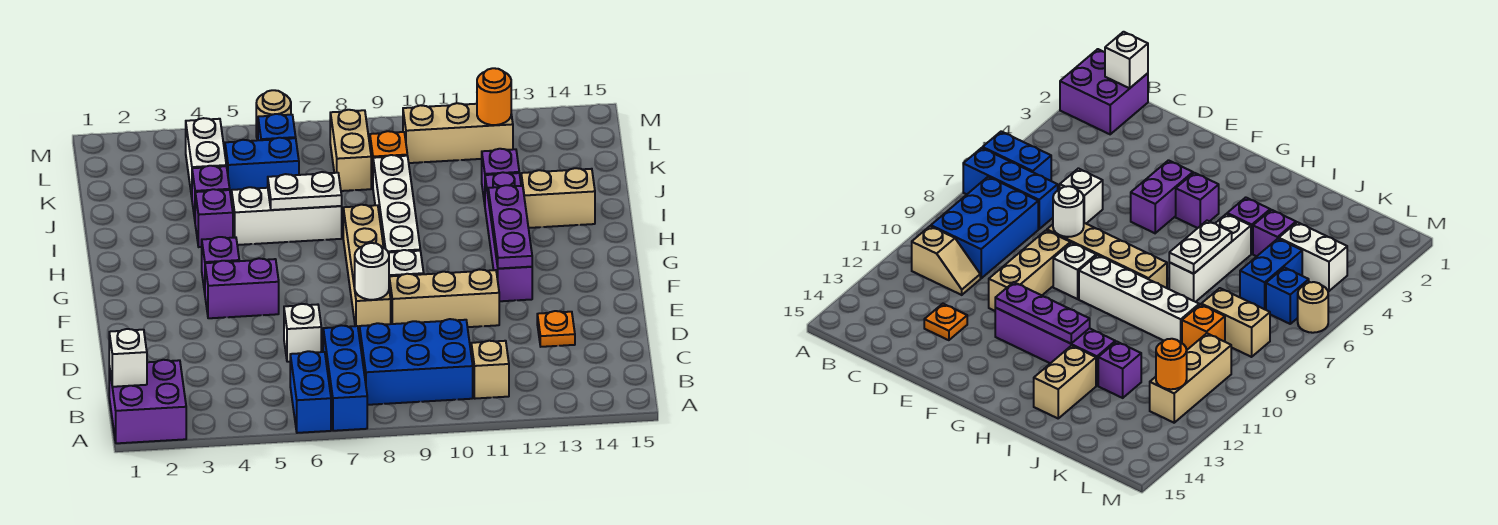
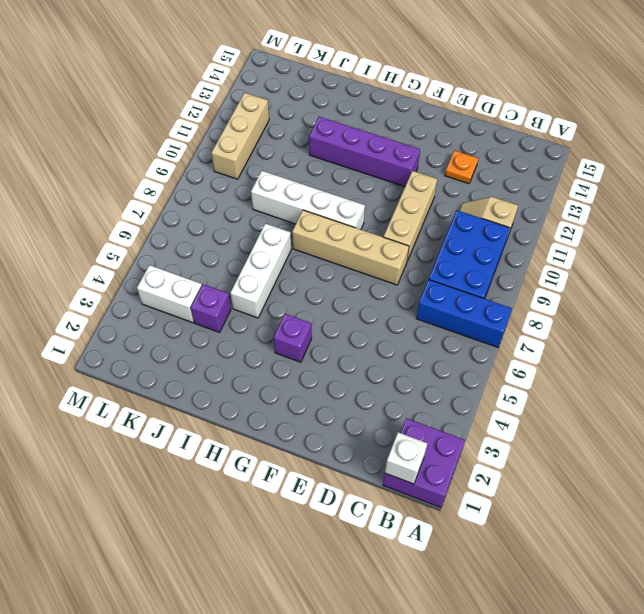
none -> blue brick A6:B6 level 1
none -> white brick D6 level 1
none -> purple brick F4:F5 level 1
none -> white brick F9 level 1

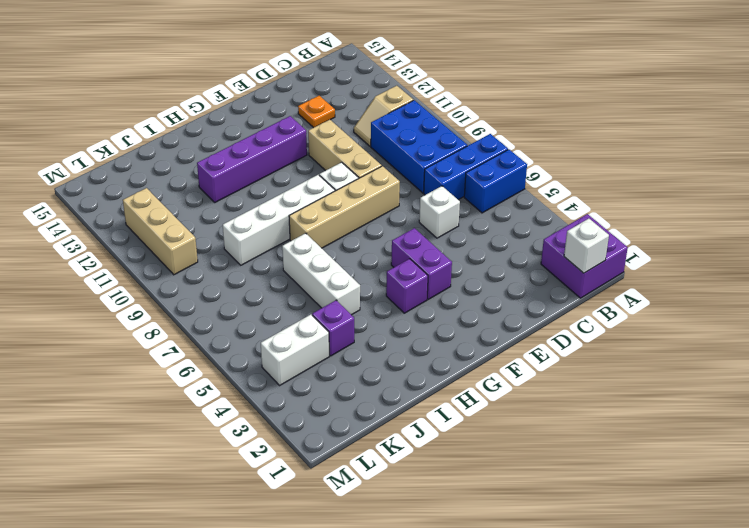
none -> purple brick I4 level 1
none -> tan brick I13:I14 level 1
none -> purple brick J12 level 1
none -> blue brick K5:K6 level 1

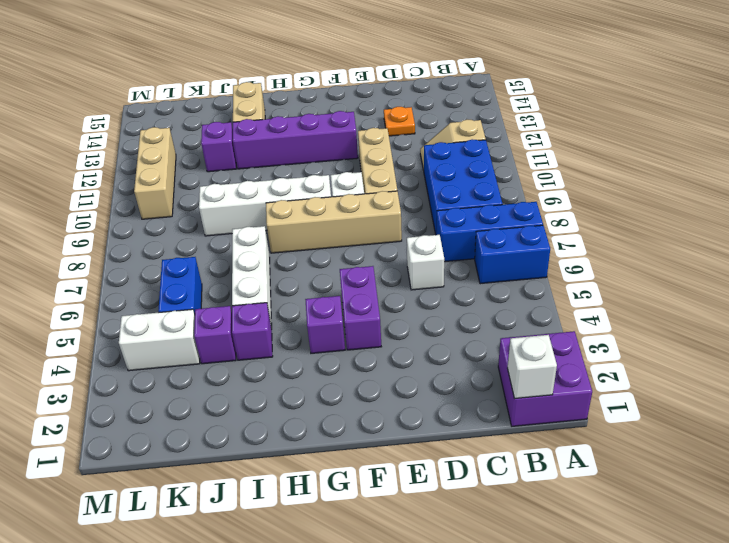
none -> tan brick K8:L8 level 1
none -> orange brick K9 level 1
none -> blue brick L6 level 1
none -> tan round brick M6 level 1

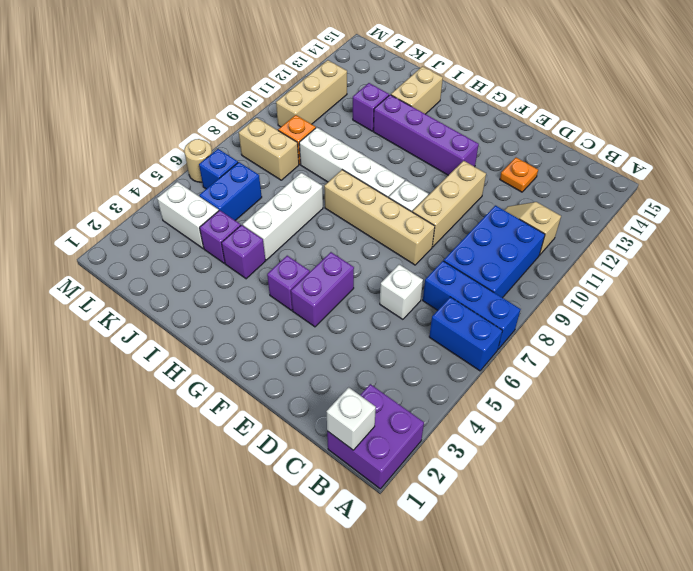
none -> white round brick E8 level 2
none -> purple plate F12:H12 level 2
none -> white plate I6:I7 level 2
none -> orange round brick L12 level 2

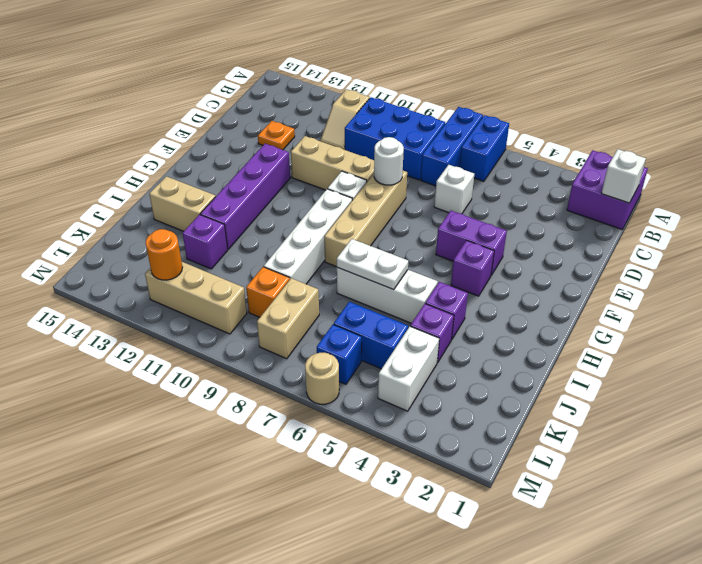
none -> purple plate F12:H12 level 2

